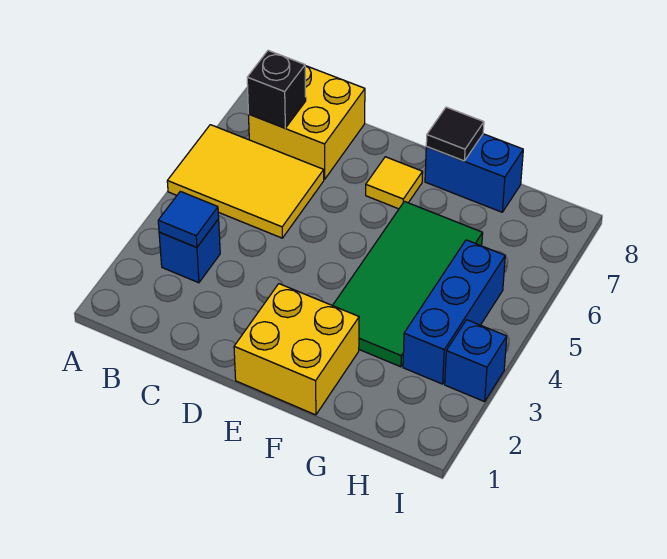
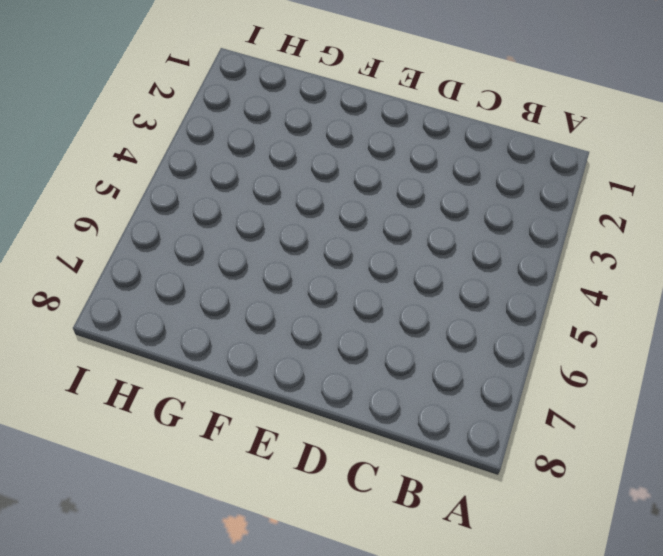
none -> yellow tile A5:C6 level 1
none -> blue brick B3 level 1
none -> yellow brick B7:C8 level 1

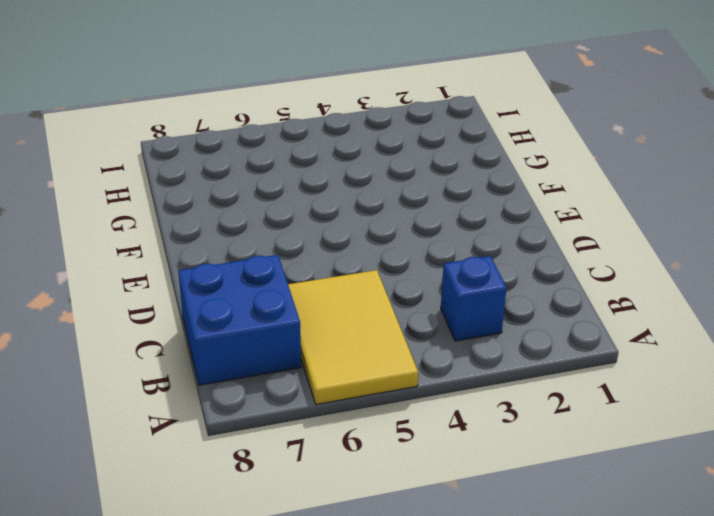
blue brick B7:C8 level 1 -> yellow brick B7:C8 level 1
none -> yellow brick E1:F2 level 1
none -> yellow tile E7 level 1
none -> green tile F3:G6 level 1

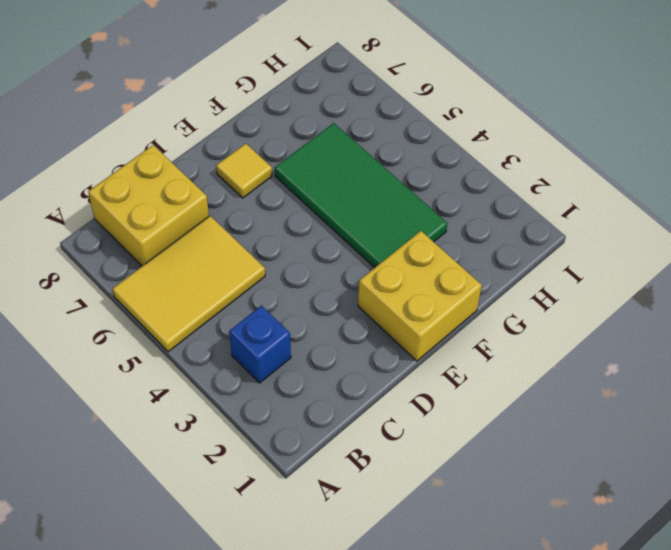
none -> blue brick F8:G8 level 1
none -> blue brick H3:H5 level 1
none -> blue brick I3 level 1

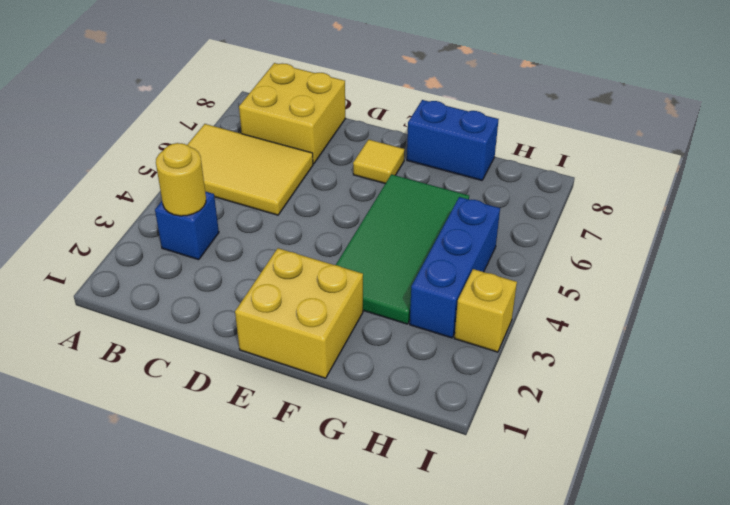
yellow round brick B3 level 2 -> blue tile B3 level 2
yellow brick I3 level 1 -> blue brick I3 level 1
none -> black brick B7 level 2
none -> black tile F8 level 2

